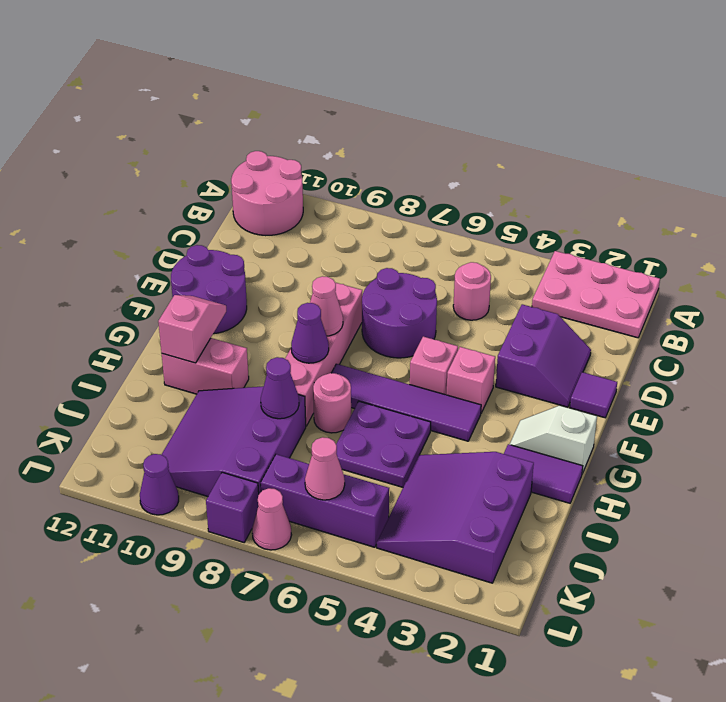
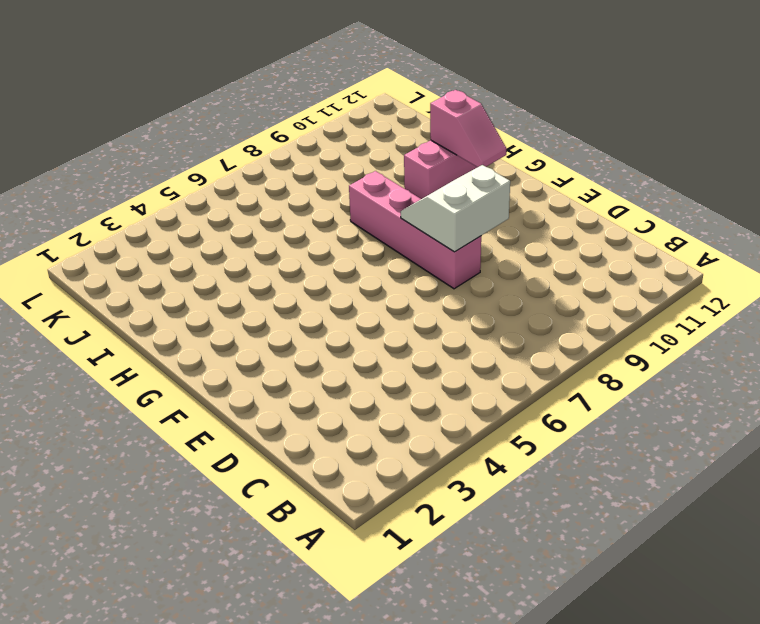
white slope E8:F9 level 2 top E -> pink cone F8 level 2
none -> pink plate A1:B3 level 1
none -> pink round brick A11:B12 level 1
none -> pink round brick C5 level 1

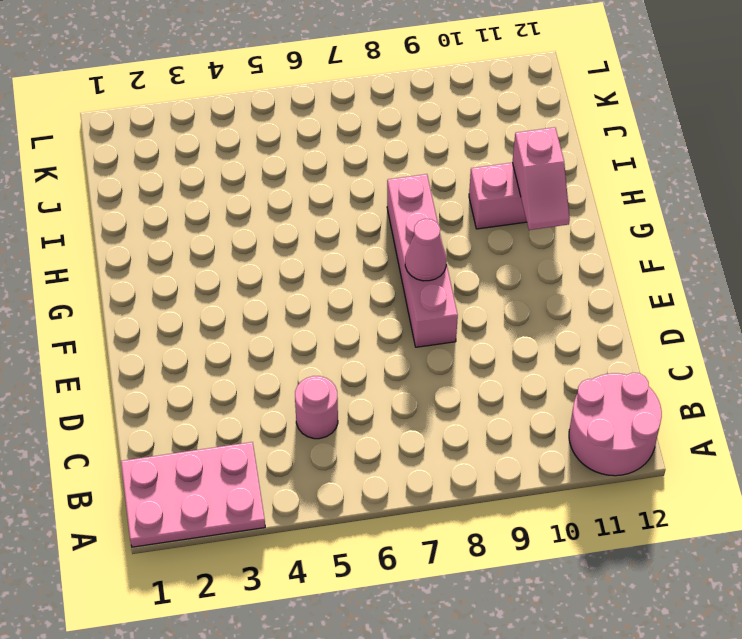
none -> purple slope D2:E3 level 1 top 3
none -> purple round brick D6:E7 level 1
none -> purple tile E1 level 1

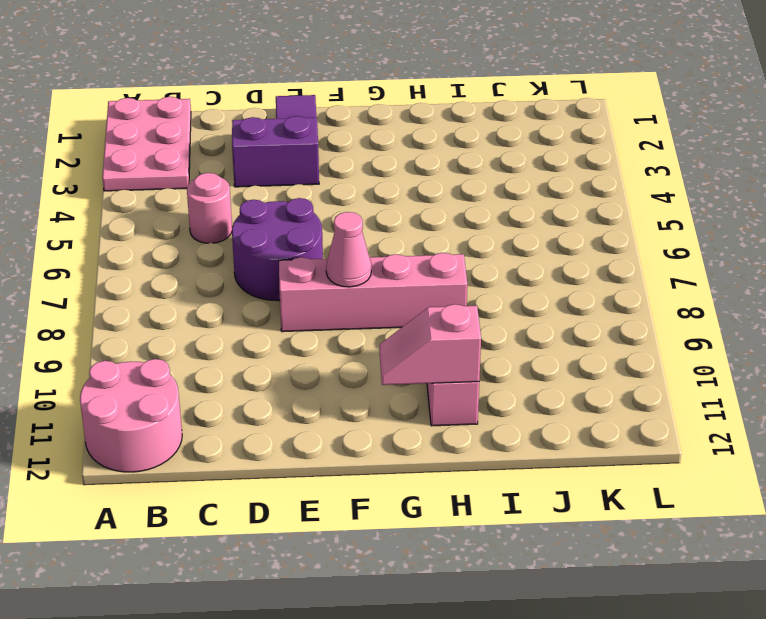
none -> purple round brick E11:F12 level 1
none -> pink brick F4 level 1
none -> pink brick F5 level 1

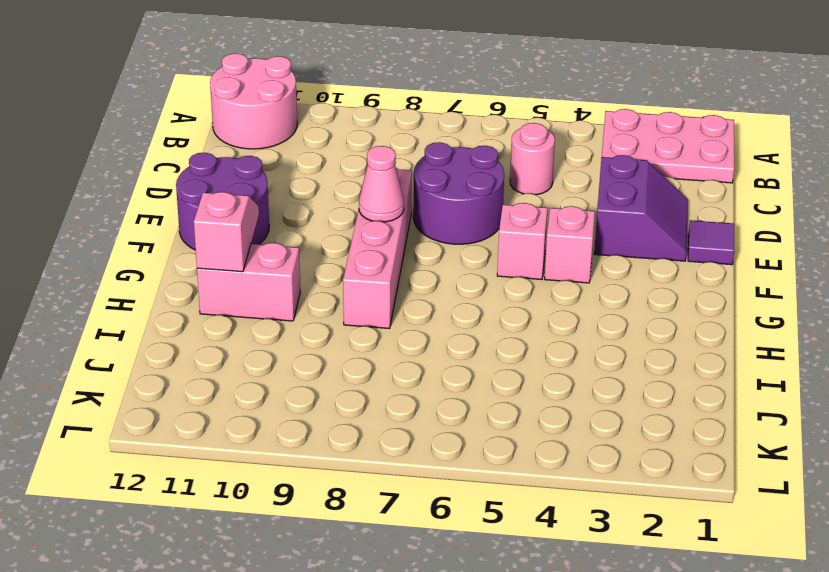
none -> white slope G1:G2 level 1 top 1
none -> purple tile G4:G7 level 1
none -> purple tile H1:H2 level 1

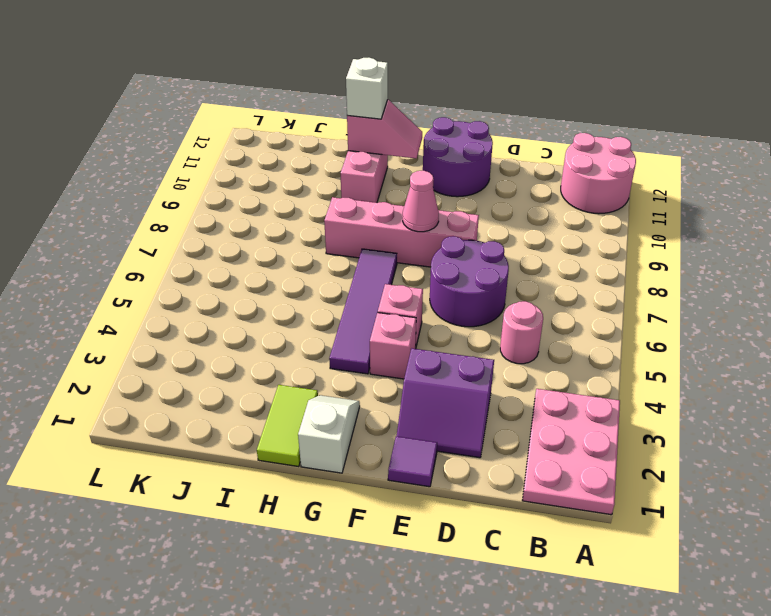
lime tile H1:H2 level 1 -> purple tile H1:H2 level 1
white brick H11 level 3 -> none
none -> purple plate H5:I6 level 1
none -> pink round brick H7 level 1
none -> purple slope I2:K4 level 1 top 2

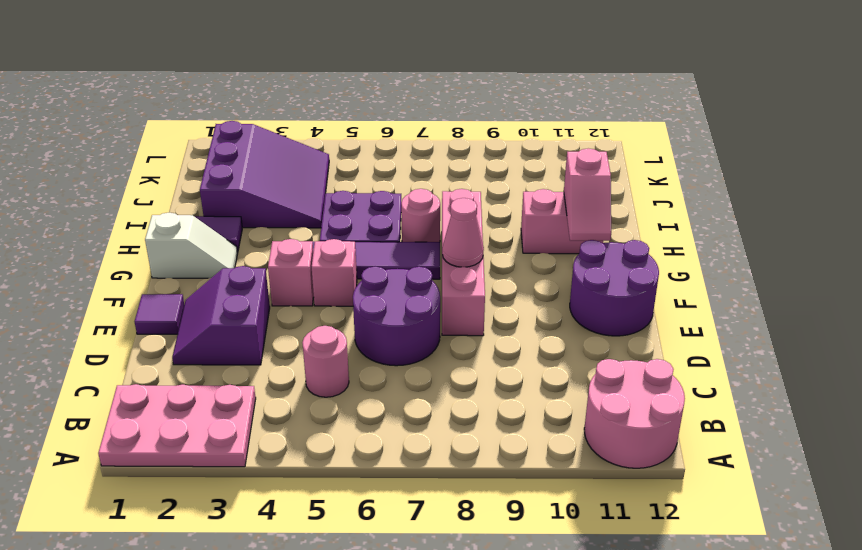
none -> purple slope I8:K10 level 1 top 8
none -> purple brick K5:K7 level 1
none -> pink cone L7 level 1

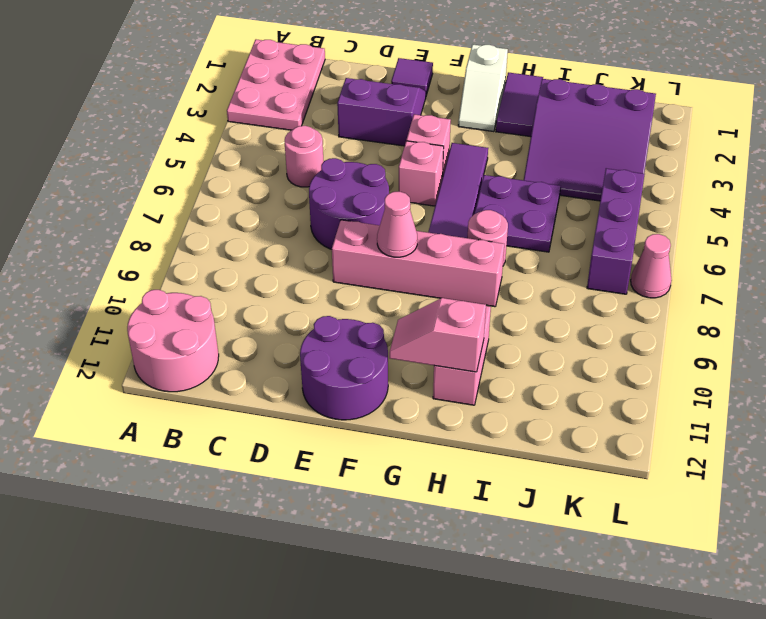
none -> purple slope I8:K10 level 1 top 8
none -> purple brick L8 level 1
none -> purple cone L10 level 1

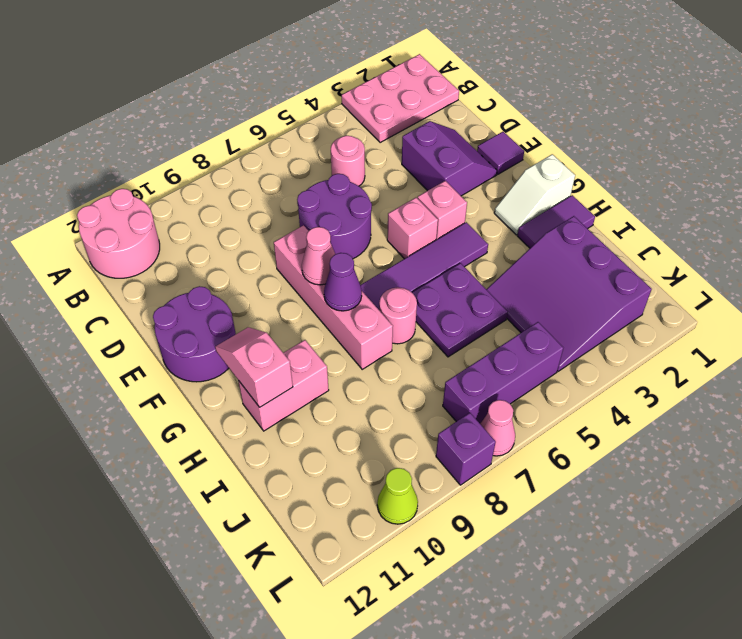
lime cone L10 level 1 -> purple cone L10 level 1
none -> purple slope I8:K10 level 1 top 8
none -> purple cone I8 level 2
none -> pink cone K6 level 2

